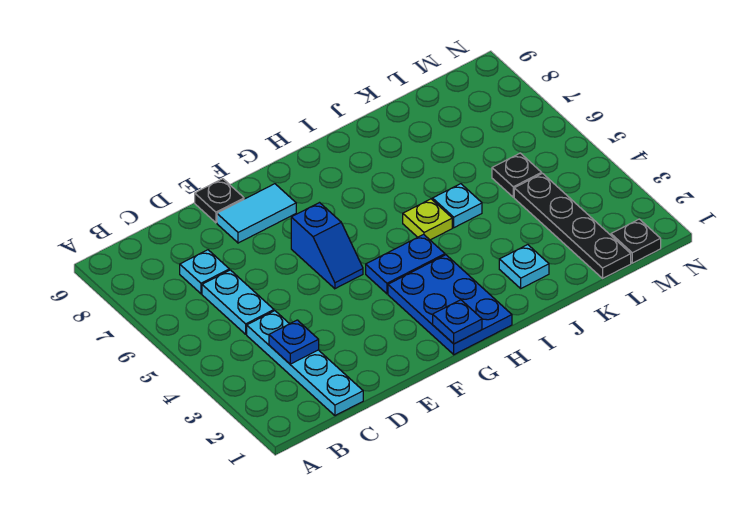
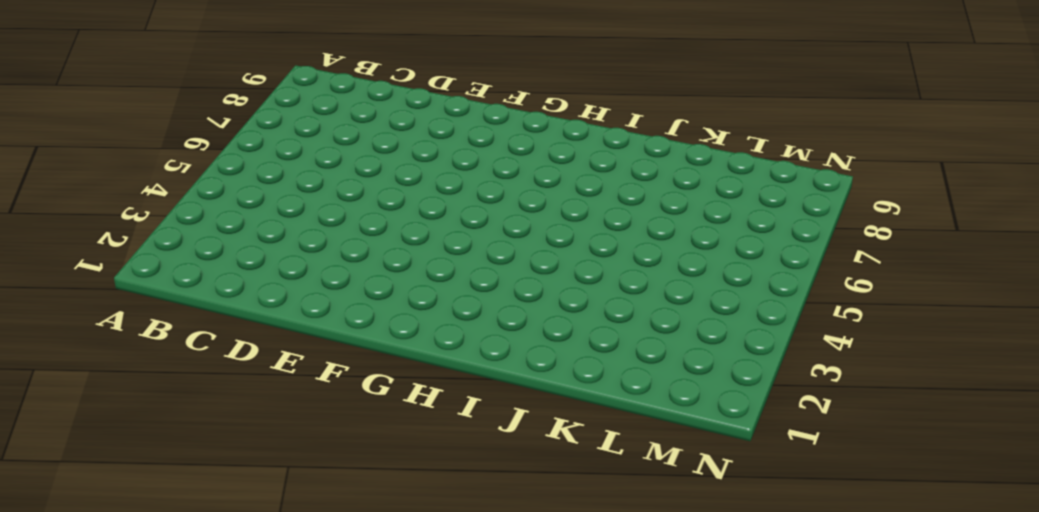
none -> cyan plate C1:C4 level 1
none -> cyan plate C5:C6 level 1
none -> cyan plate C7 level 1

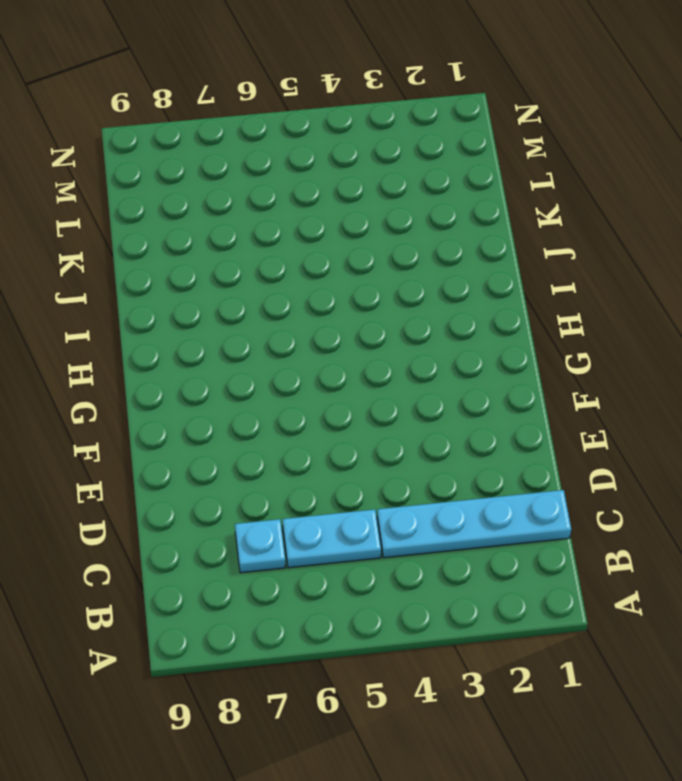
none -> cyan tile E8:F8 level 1
none -> black plate E9 level 1
none -> blue slope F5:F6 level 1 top 6

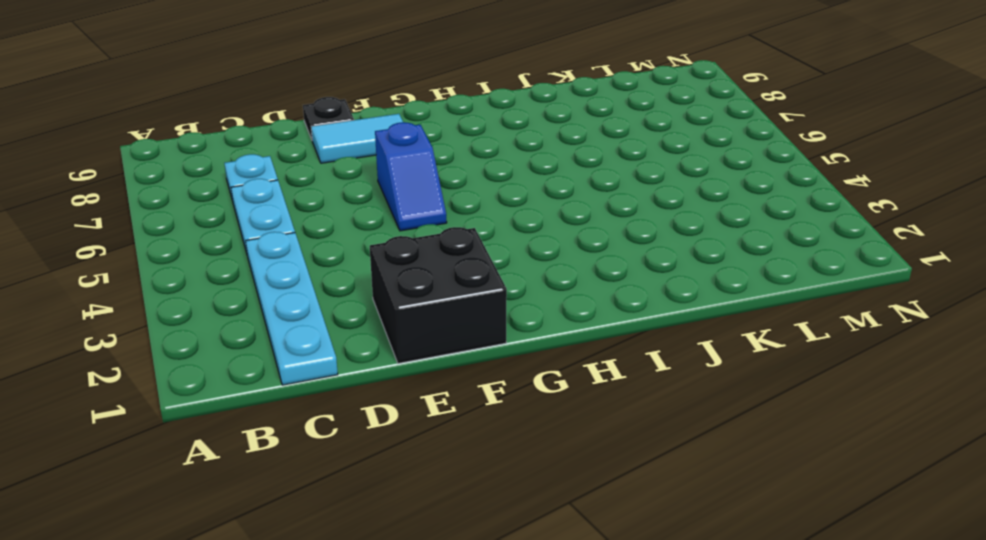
black brick E1:F2 level 1 -> none
none -> blue plate G1:H3 level 1
none -> blue plate G4:H4 level 1
none -> lime plate I5 level 1

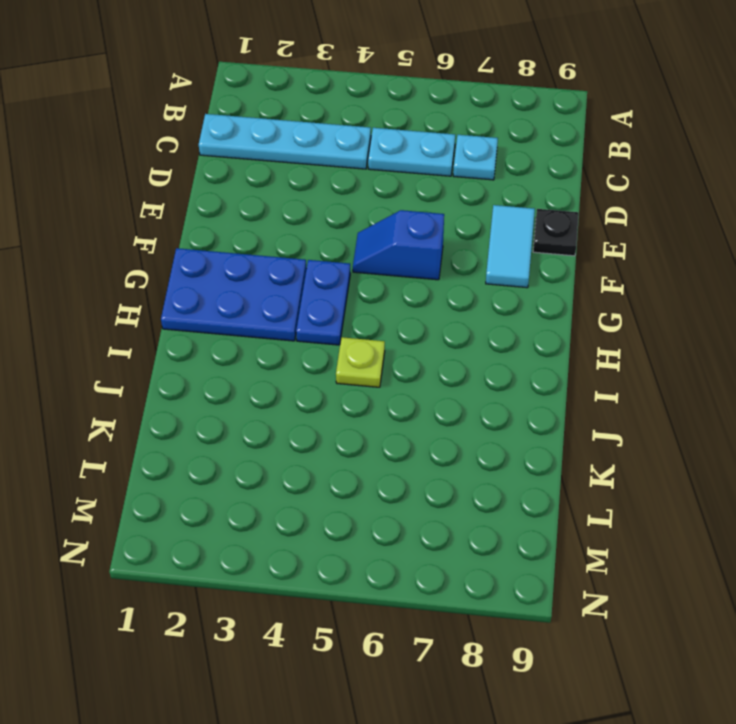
none -> cyan plate J2 level 1
none -> cyan plate J5 level 1
none -> black plate L1:L4 level 1

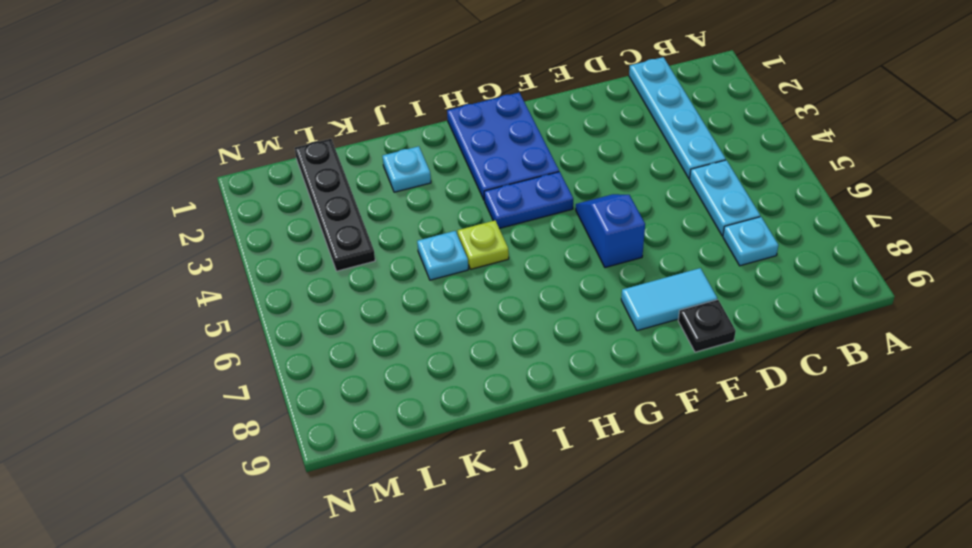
none -> black plate L5 level 1
none -> black plate M1 level 1
none -> blue plate C3 level 2

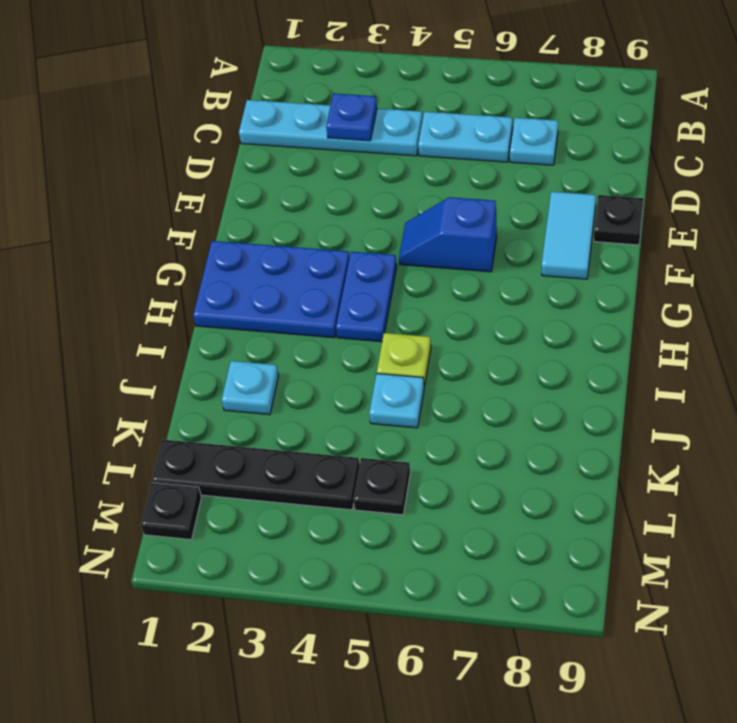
none -> blue plate G1 level 2

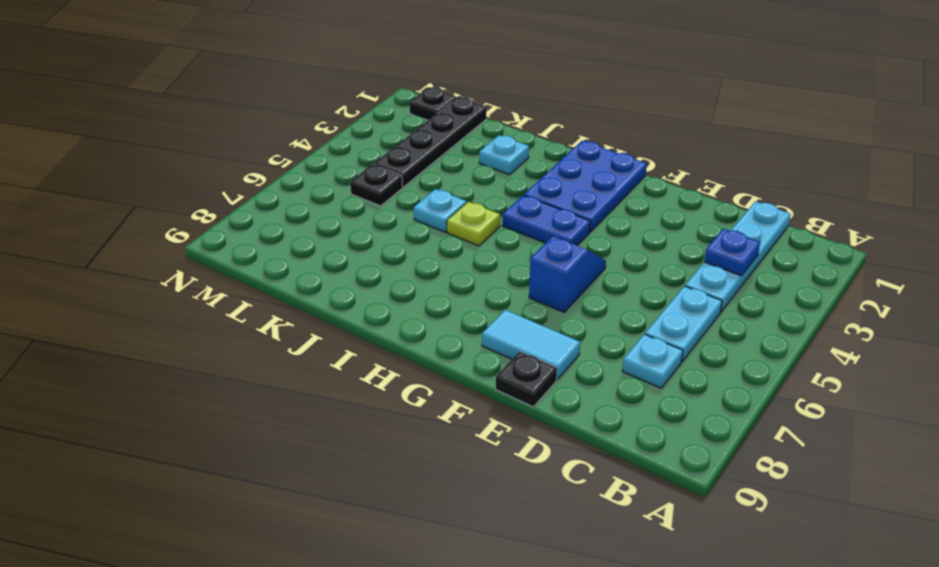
none -> blue plate G1 level 2

